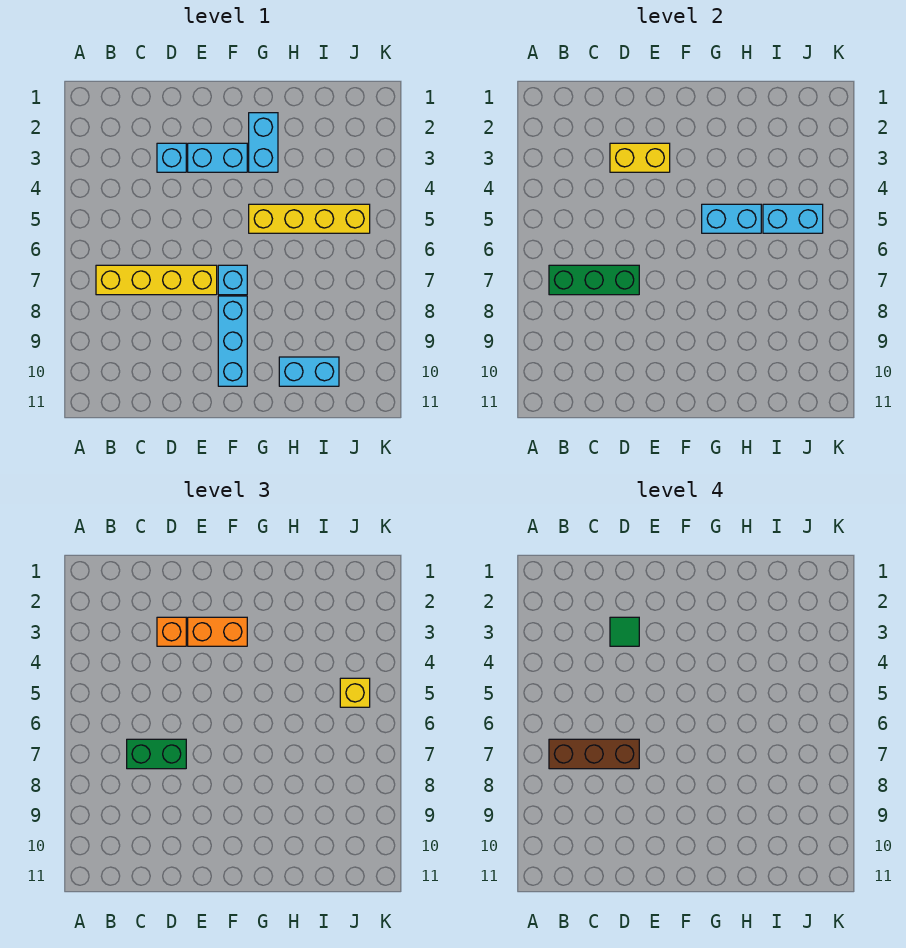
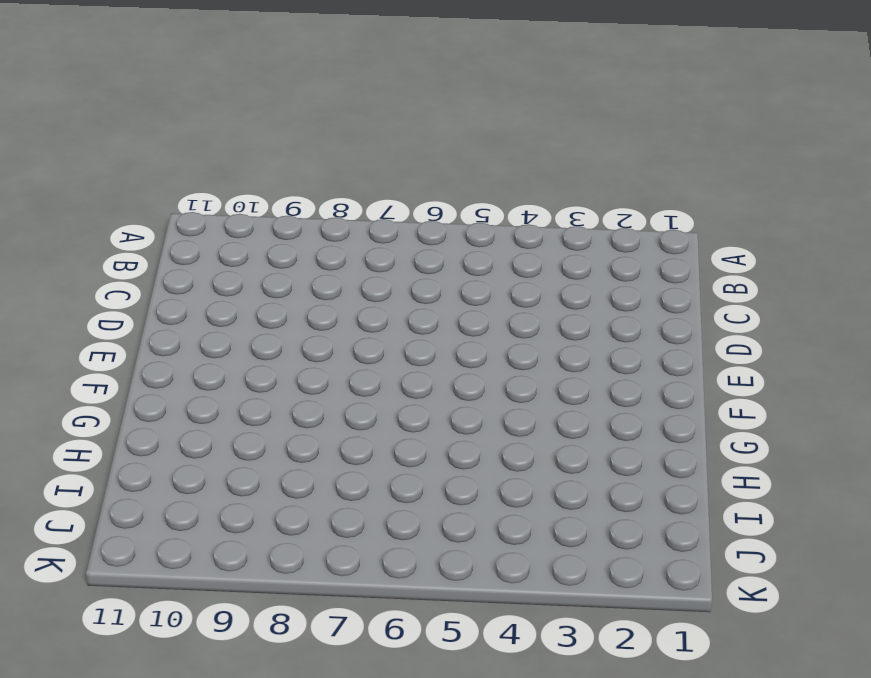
none -> yellow brick B7:E7 level 1
none -> cyan brick D3 level 1
none -> cyan brick E3:F3 level 1

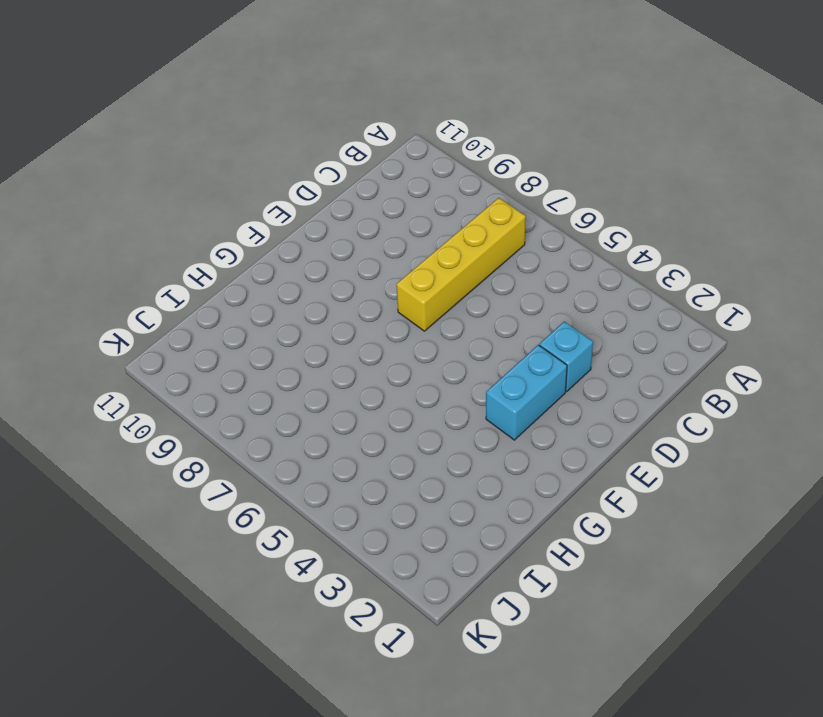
none -> cyan brick F7 level 1
none -> cyan brick F8:F10 level 1
none -> cyan brick G2:G3 level 1

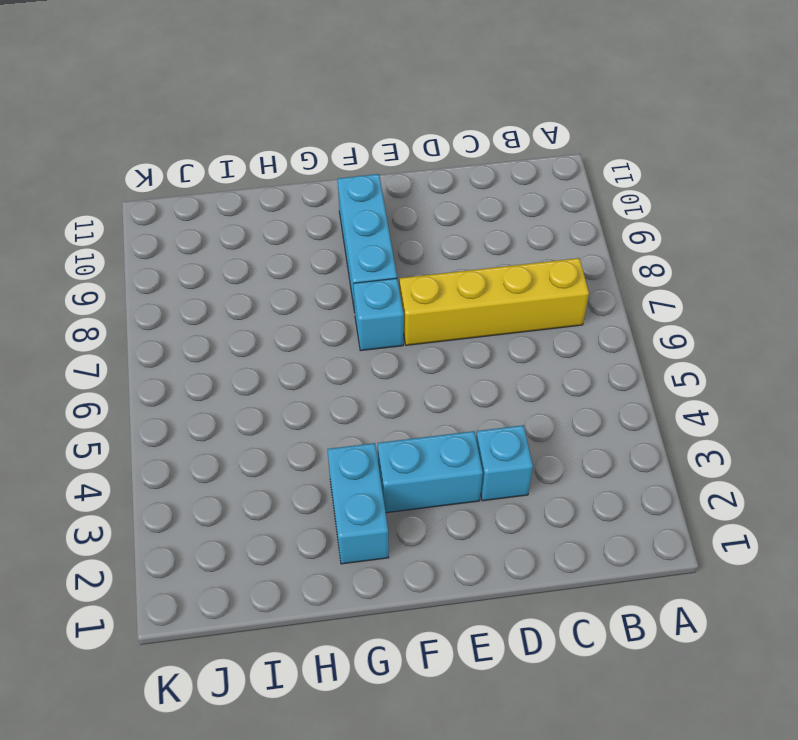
none -> yellow brick G5:J5 level 1
none -> cyan brick H10:I10 level 1
none -> green brick B7:D7 level 2

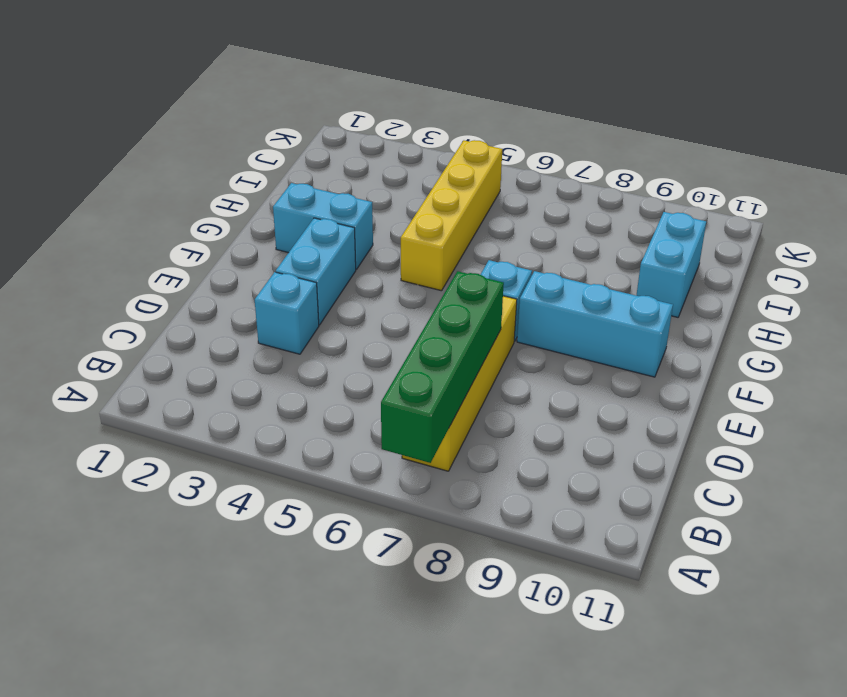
green brick A7:D7 level 2 -> green brick B7:D7 level 2
none -> yellow brick D3:E3 level 2
none -> cyan brick G5:H5 level 2
none -> cyan brick I5:J5 level 2

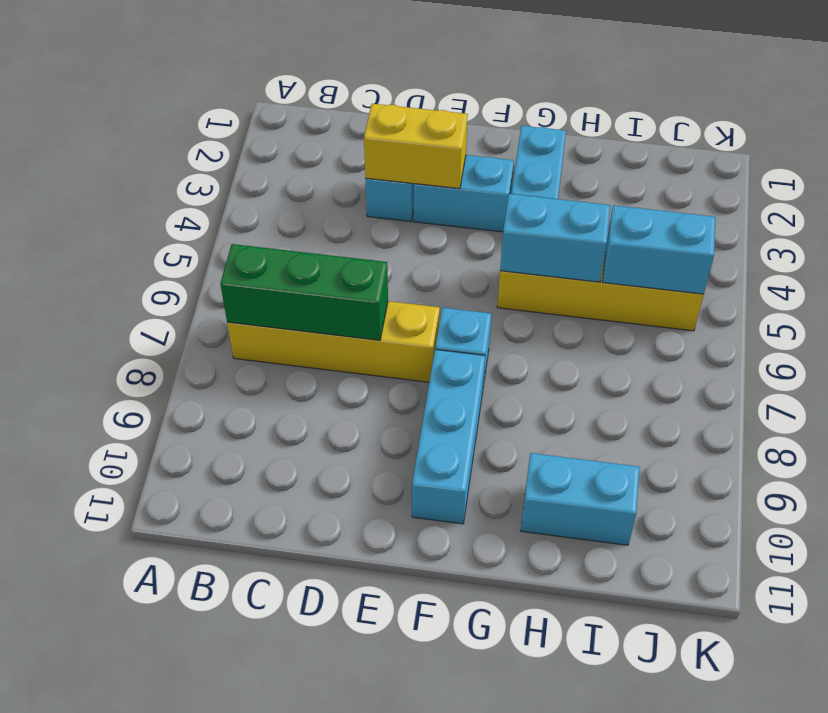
none -> green brick C7:D7 level 3
none -> orange brick D3 level 3
none -> orange brick E3:F3 level 3

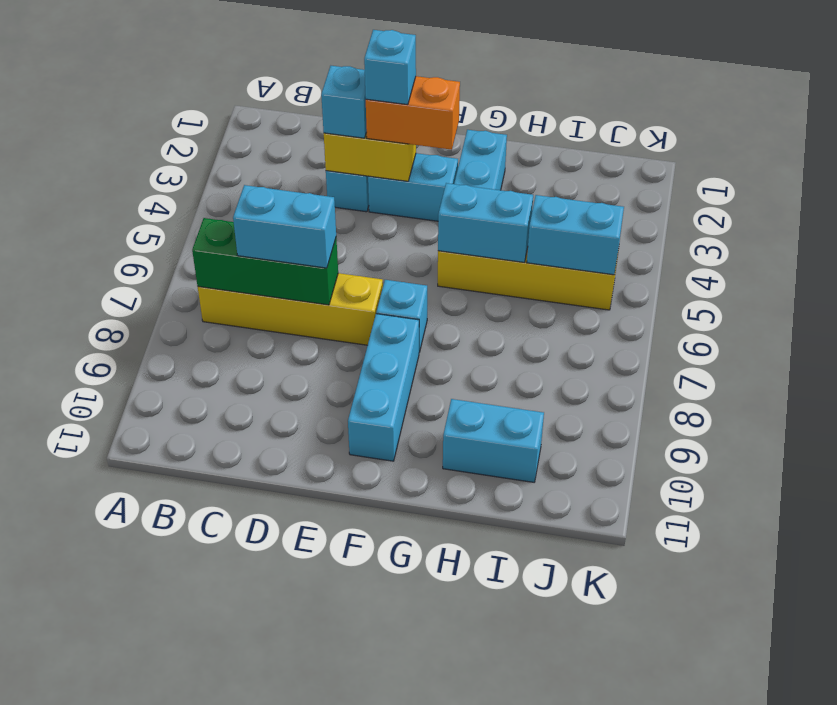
cyan brick C7:D7 level 3 -> green brick C7:D7 level 3
cyan brick D3 level 3 -> orange brick D3 level 3
cyan brick E3 level 4 -> none
none -> yellow brick J5 level 3
none -> brown brick B7:D7 level 4
none -> green tile D3 level 4

